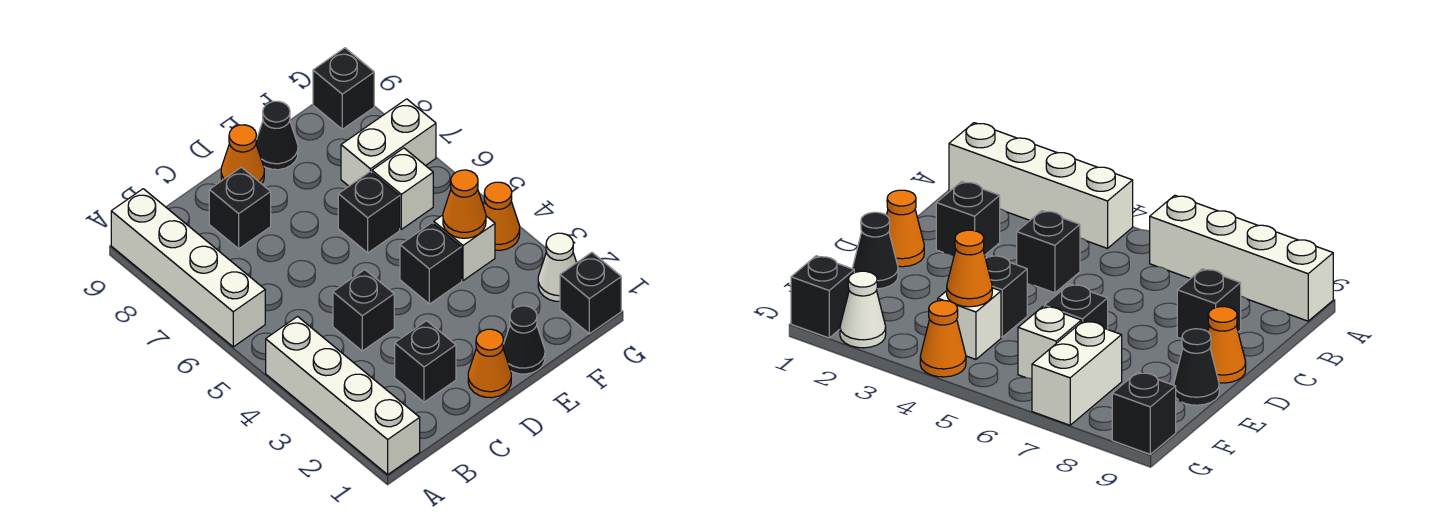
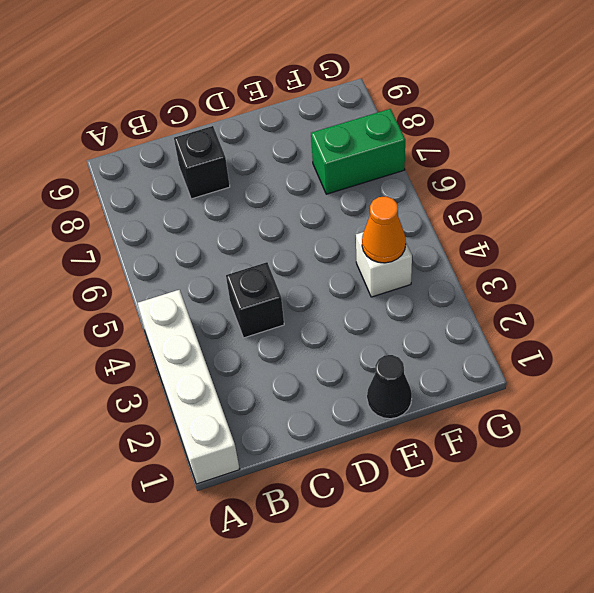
green brick F7:G7 level 1 -> white brick F7:G7 level 1
none -> white brick A6:A9 level 1
none -> black brick C2 level 1
none -> orange cone D1 level 1

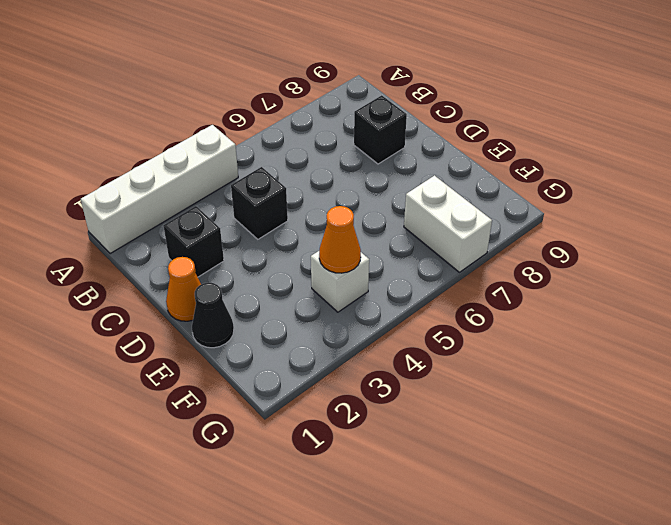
none -> white brick A6:A9 level 1
none -> orange cone D9 level 1
none -> black brick E4 level 1

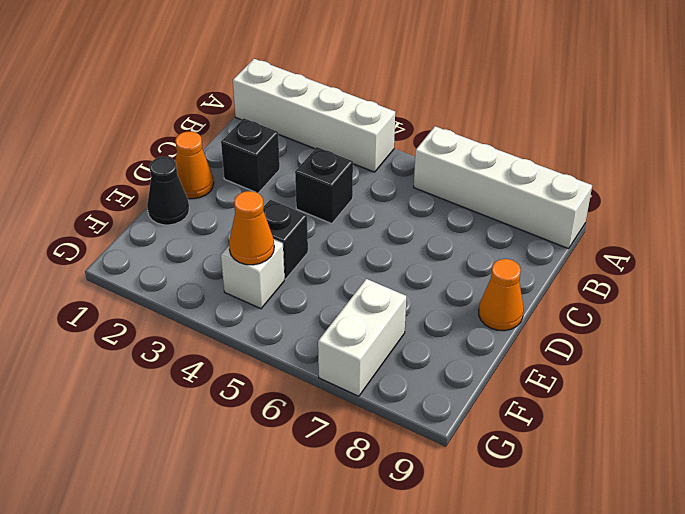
none -> black brick C8 level 1
none -> black brick E6 level 1
none -> black cone E9 level 1

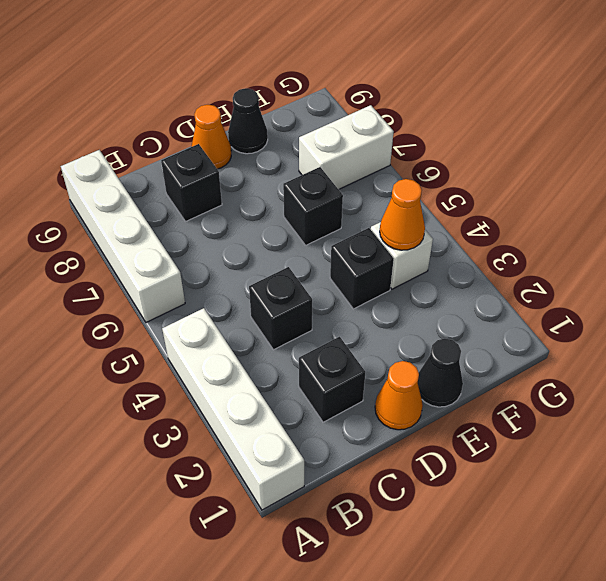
none -> white brick F6 level 1
none -> black brick G1 level 1
none -> white cone G2 level 1

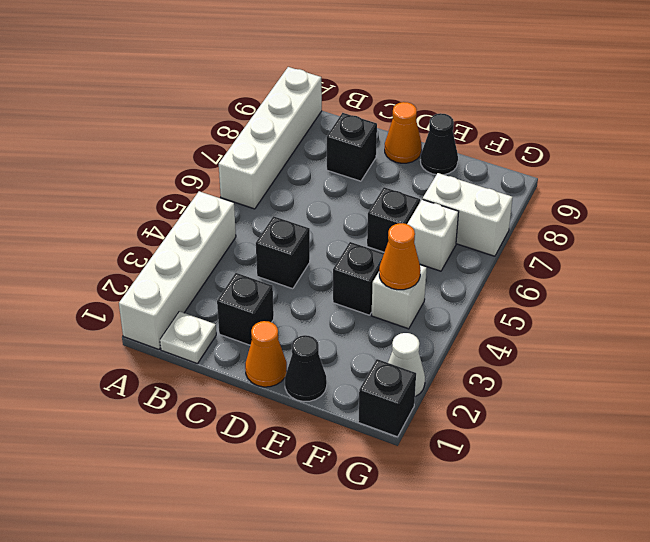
white plate B1 level 1 -> none
none -> orange cone G4 level 1
none -> black brick G9 level 1

